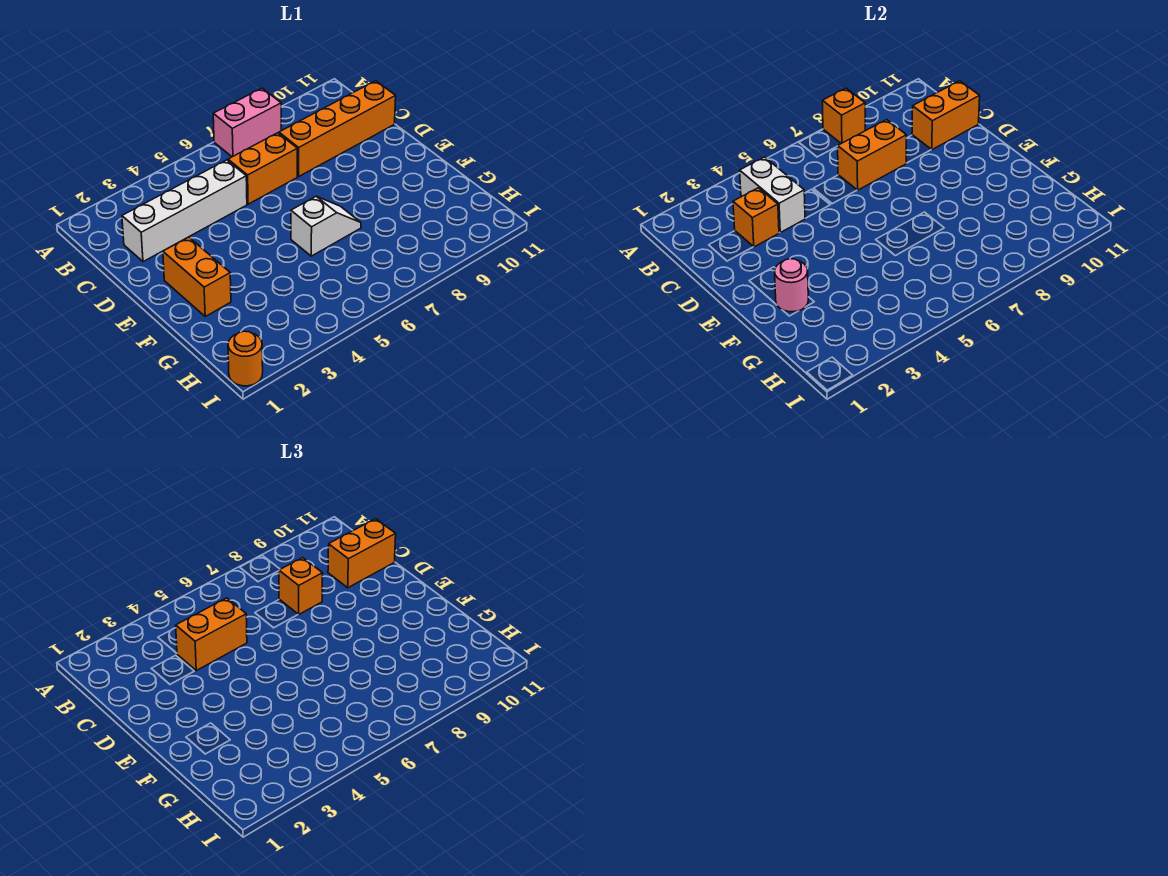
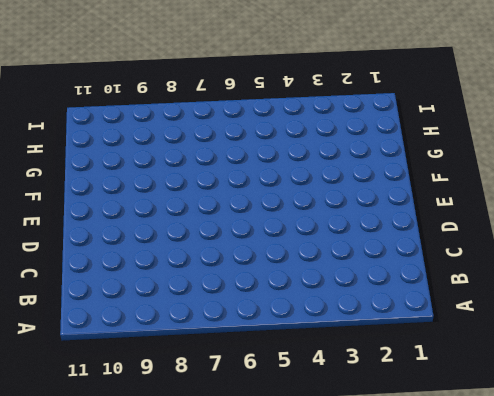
none -> pink brick A7:A8 level 1
none -> white brick C2:C5 level 1
none -> orange brick C6:C7 level 1

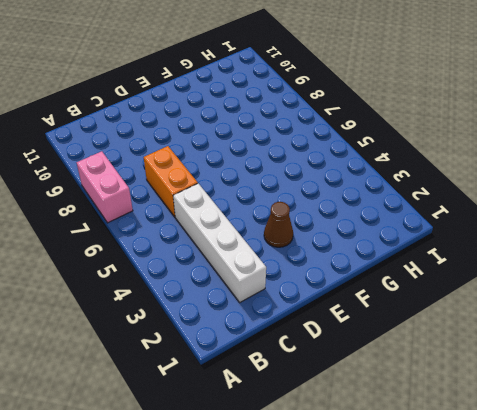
brown cone E3 level 1 -> none
none -> orange brick C8:C11 level 1
none -> orange brick E2:F2 level 1
none -> white slope F6:F7 level 1 top 6

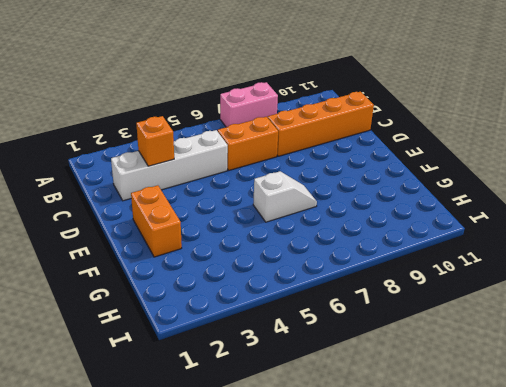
none -> orange round brick I1 level 1
none -> orange brick A8 level 2
none -> white brick B4:C4 level 2

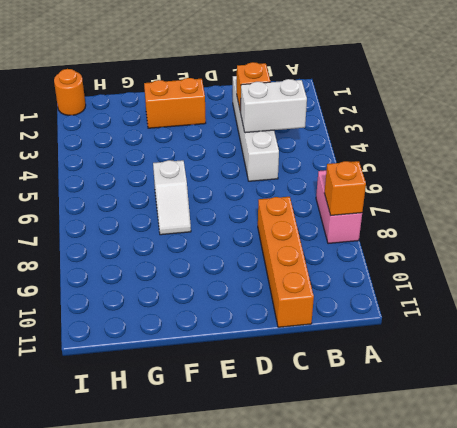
none -> orange brick C6:C7 level 1
none -> orange brick C7:C8 level 2
none -> orange brick C10:C11 level 2

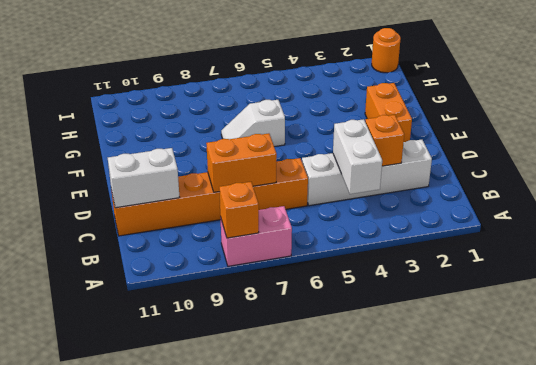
white brick C10:C11 level 2 -> orange brick C10:C11 level 2
none -> pink round brick F2 level 2
none -> orange brick C4:C5 level 3
none -> orange brick C8 level 3

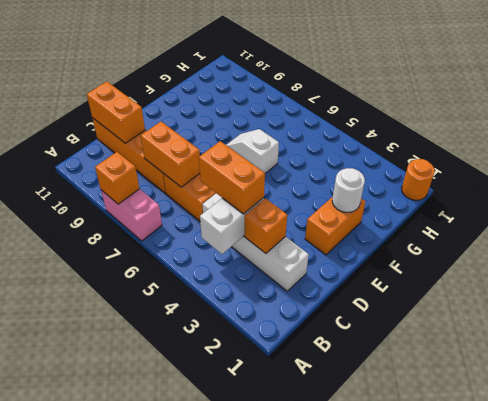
white round brick F2 level 2 -> pink round brick F2 level 2
none -> orange brick C8 level 3
none -> orange brick C10:C11 level 3

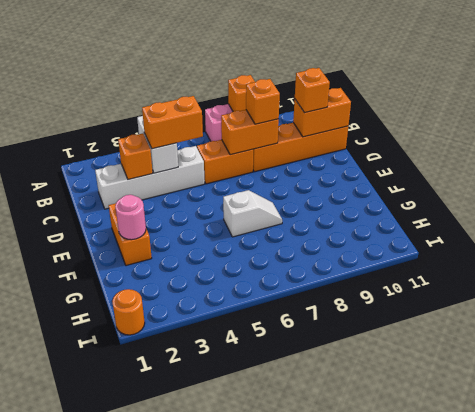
orange brick C10 level 3 -> orange brick C10:C11 level 3

